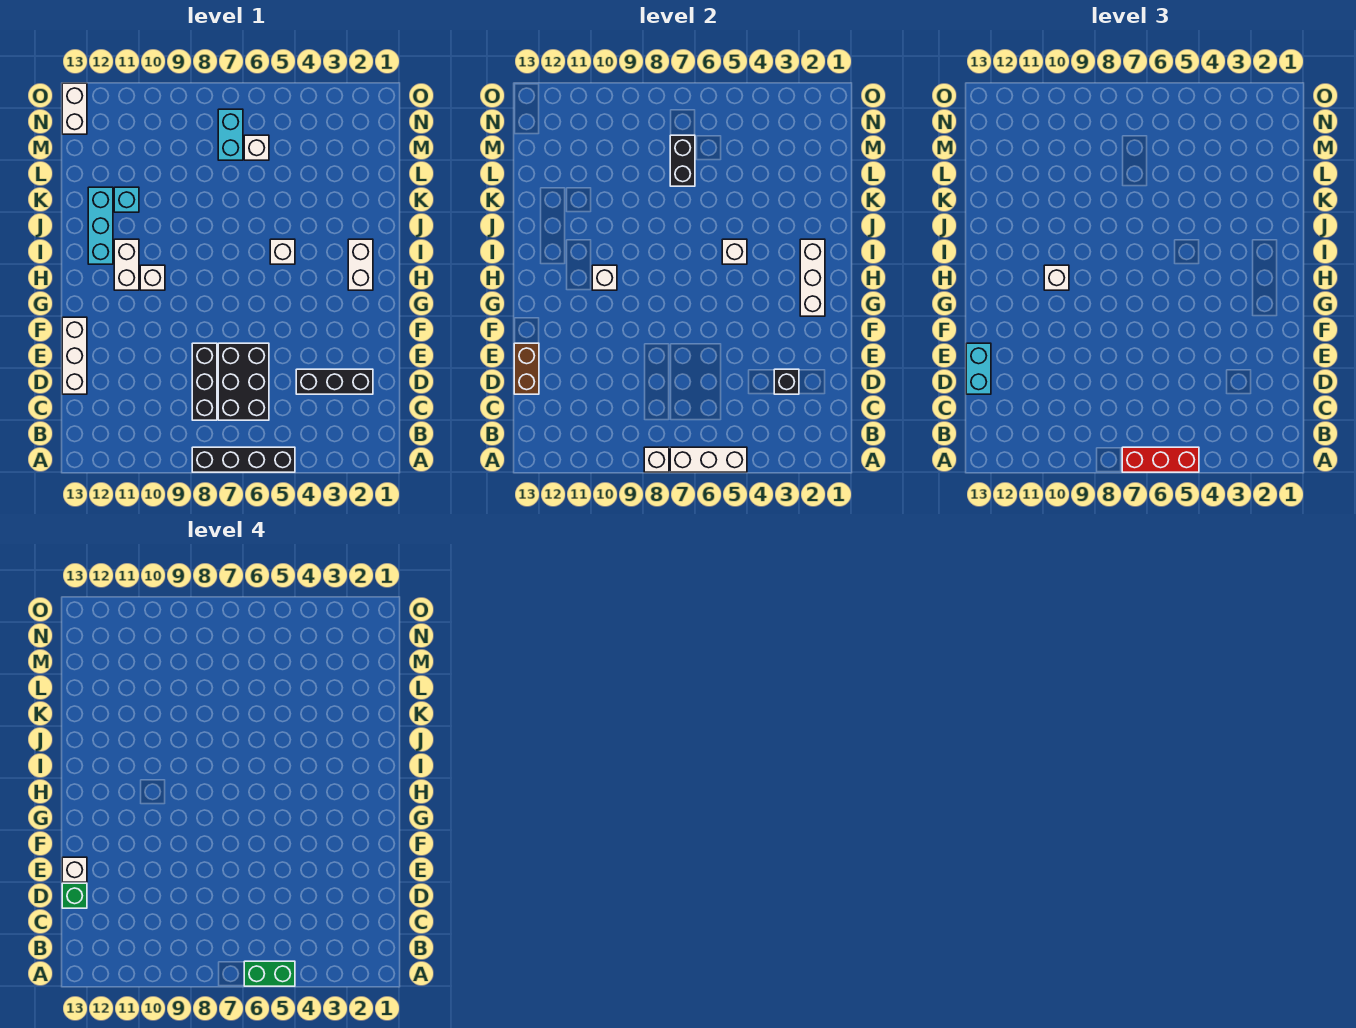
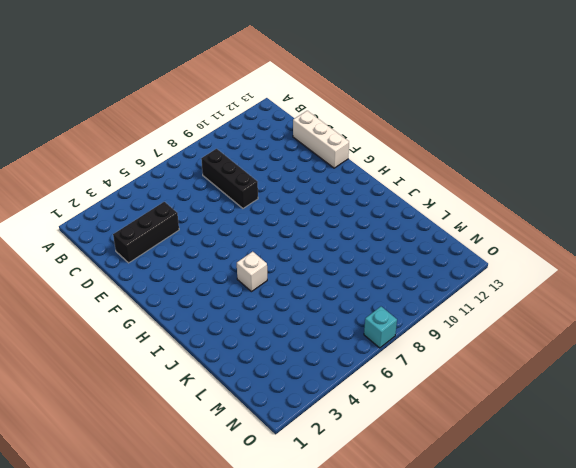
cyan brick O7 level 1 -> cyan brick K11 level 1
none -> black brick A5:A8 level 1
none -> black brick C6:E7 level 1
none -> white brick H2:I2 level 1

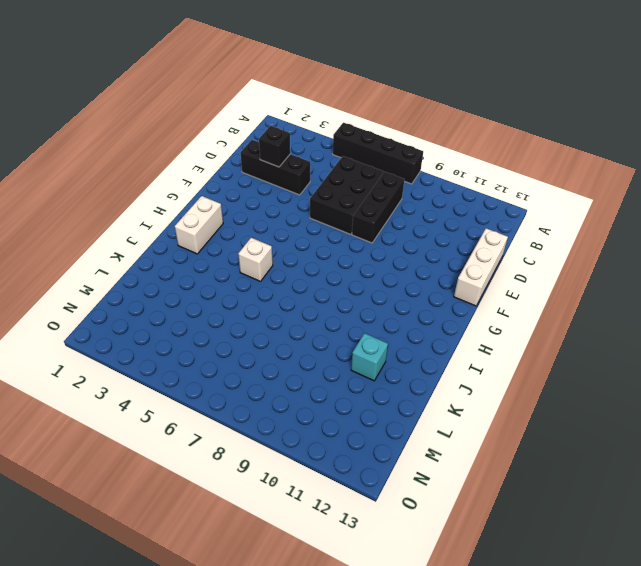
none -> white brick H10 level 1
none -> white brick H11:I11 level 1
none -> cyan brick I12:K12 level 1

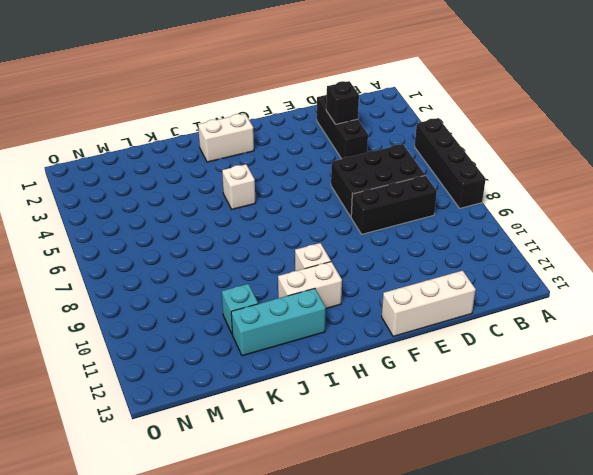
none -> white brick M6 level 1
none -> cyan brick M7:N7 level 1
none -> white brick N13:O13 level 1

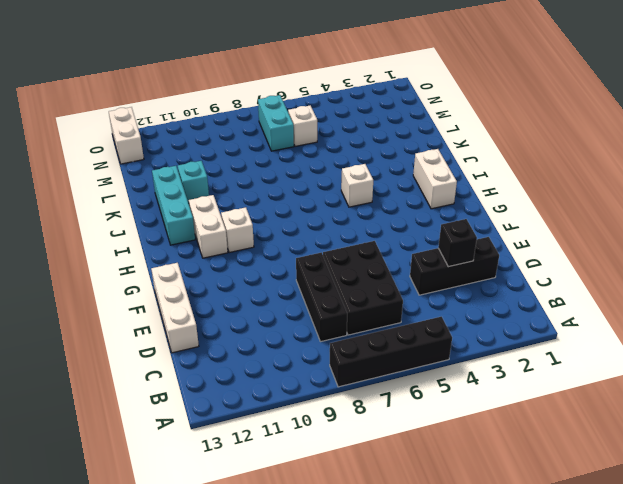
none -> white brick A5:A7 level 2
none -> white brick A8 level 2
none -> brown brick D13:E13 level 2

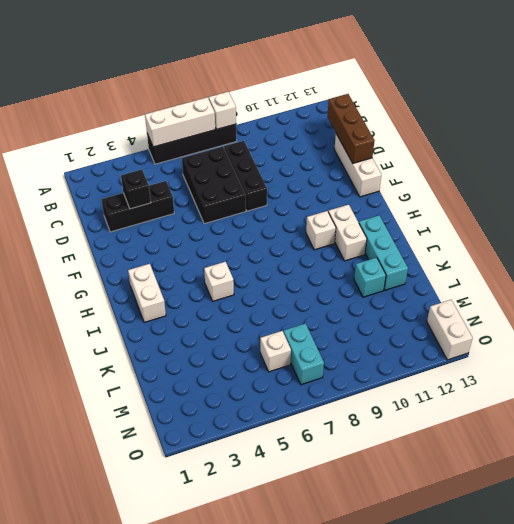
brown brick C13:E13 level 2 -> brown brick D13:E13 level 2
none -> white brick G2:I2 level 2
none -> white brick H10 level 2
none -> white brick I5 level 2

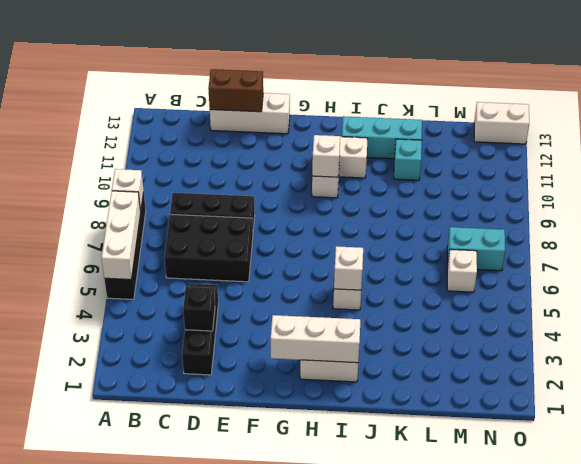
none -> black brick L7:M7 level 2
none -> red brick A5:A7 level 3
none -> cyan brick D13:E13 level 3

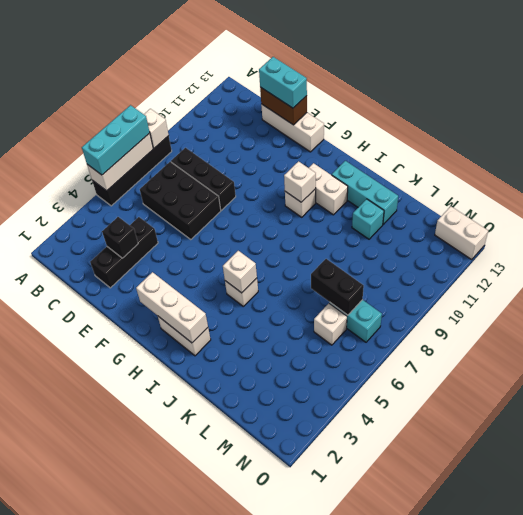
cyan brick A5:A7 level 3 -> red brick A5:A7 level 3
none -> white brick H10 level 3
none -> green brick A5:A6 level 4
none -> green brick D13 level 4

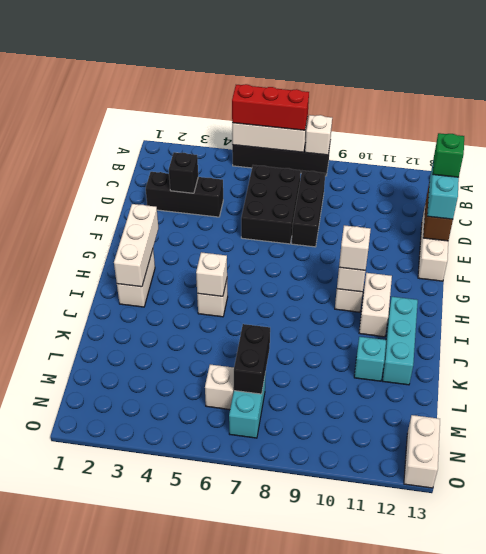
none -> green brick A5:A6 level 4
none -> white brick E13 level 4

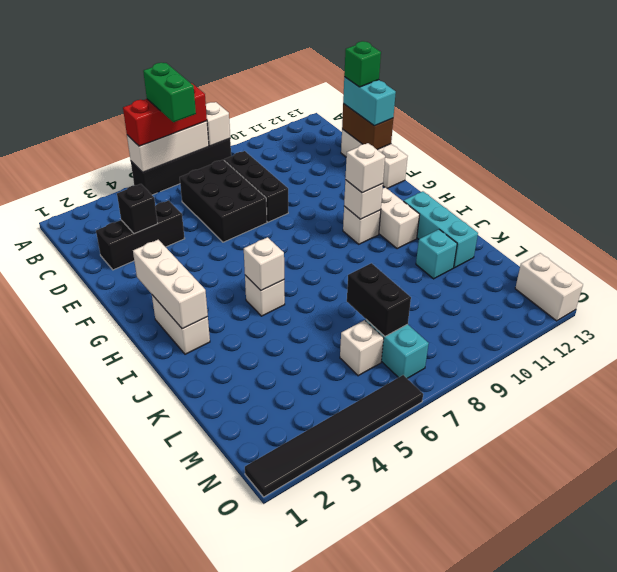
green brick A6:B6 level 4 -> green brick A5:A6 level 4
black tile O1:O6 level 1 -> none
none -> white brick E13 level 4

